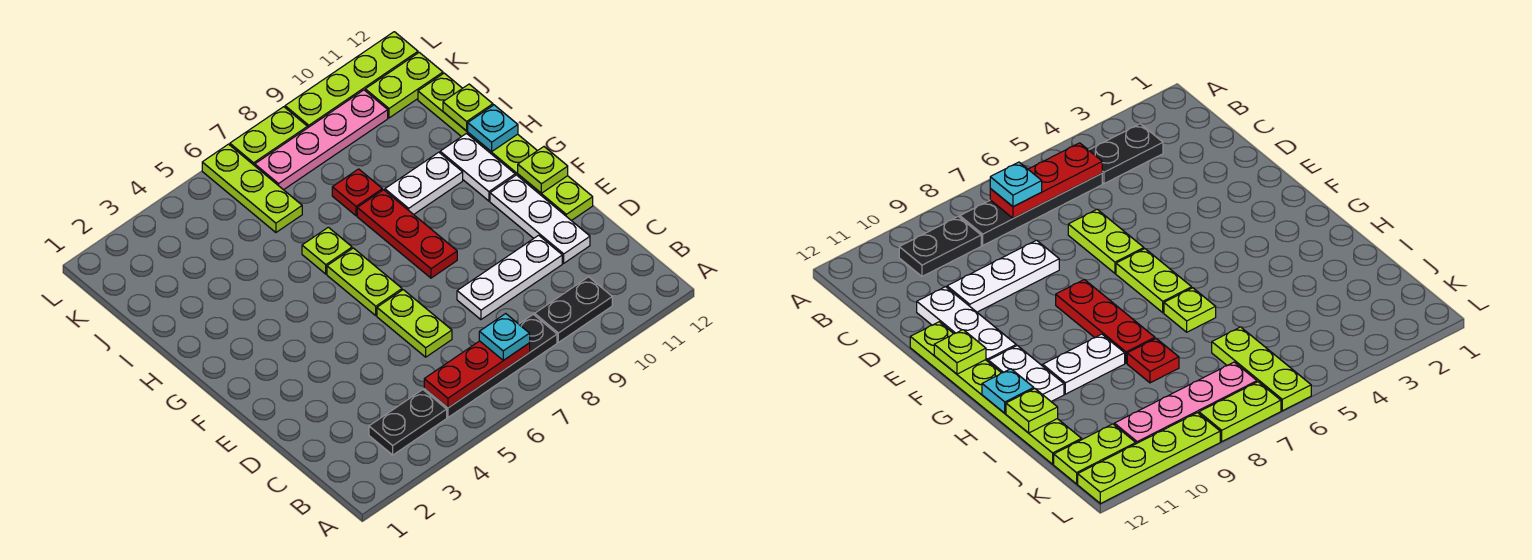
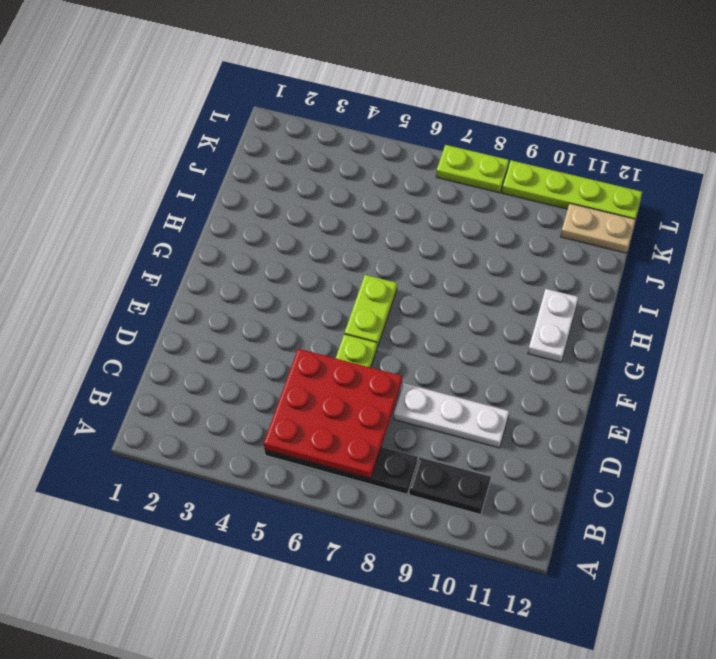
red plate B5:D7 level 2 -> red plate B5:B7 level 2
tan plate K11:K12 level 1 -> lime plate K11:K12 level 1
none -> black plate B3:B4 level 1
none -> white plate D11:F11 level 1
none -> lime plate E12:J12 level 1

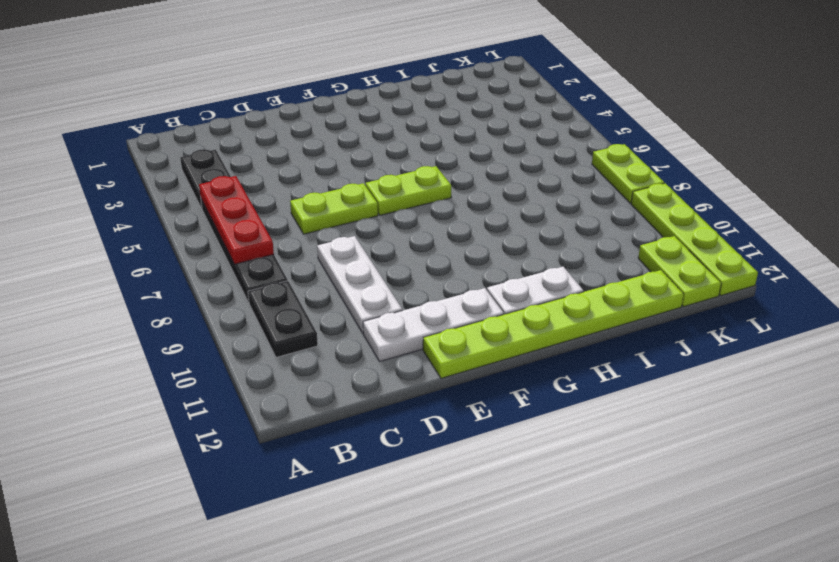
none -> red plate F8:H8 level 1
none -> lime plate H6 level 1
none -> white plate H9:H10 level 1

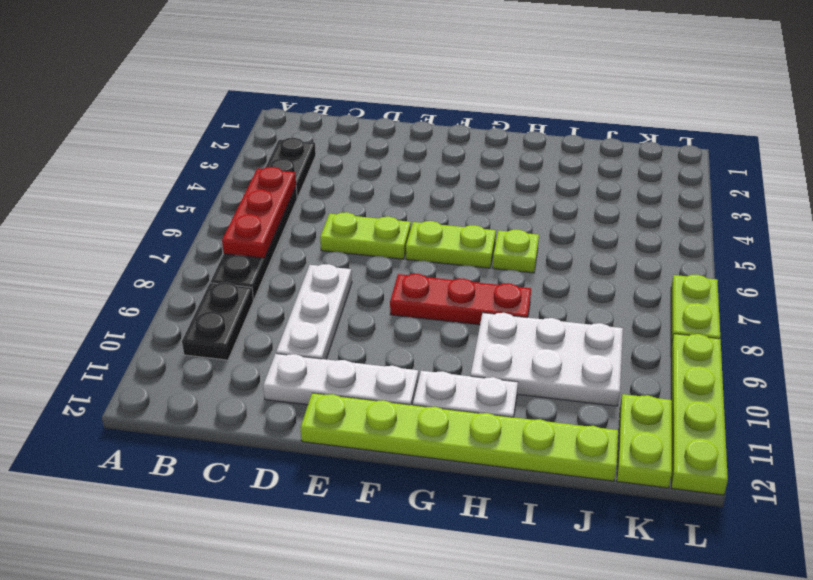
white plate H9:J10 level 1 -> white plate H9:H10 level 1
none -> red plate I8 level 1
none -> lime plate J6:L6 level 1
none -> pink plate K7:K10 level 1

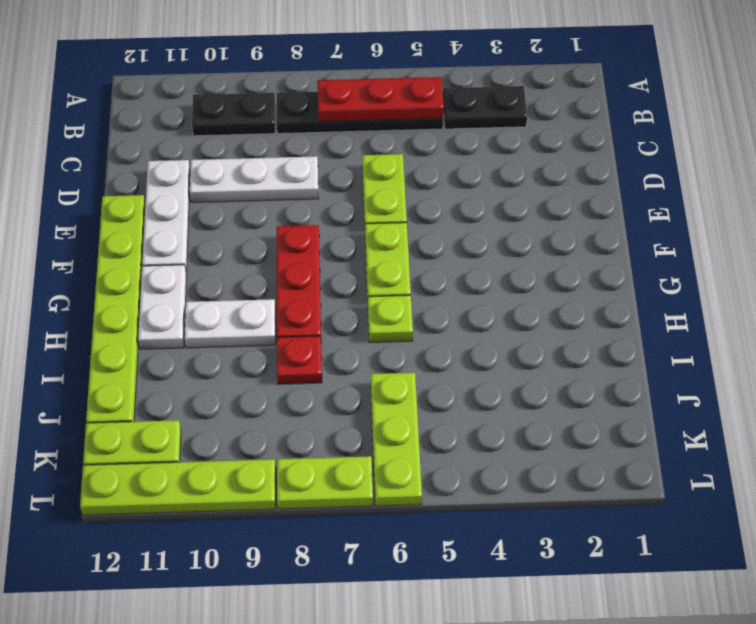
none -> pink plate K7:K10 level 1
none -> lime plate F12 level 2
none -> cyan plate H12 level 2

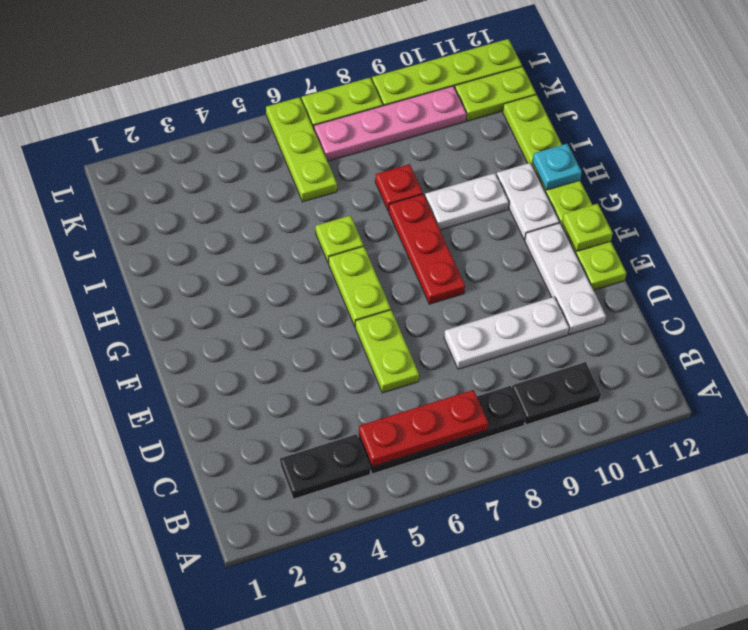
none -> lime plate I12 level 2
none -> cyan plate B7 level 3

